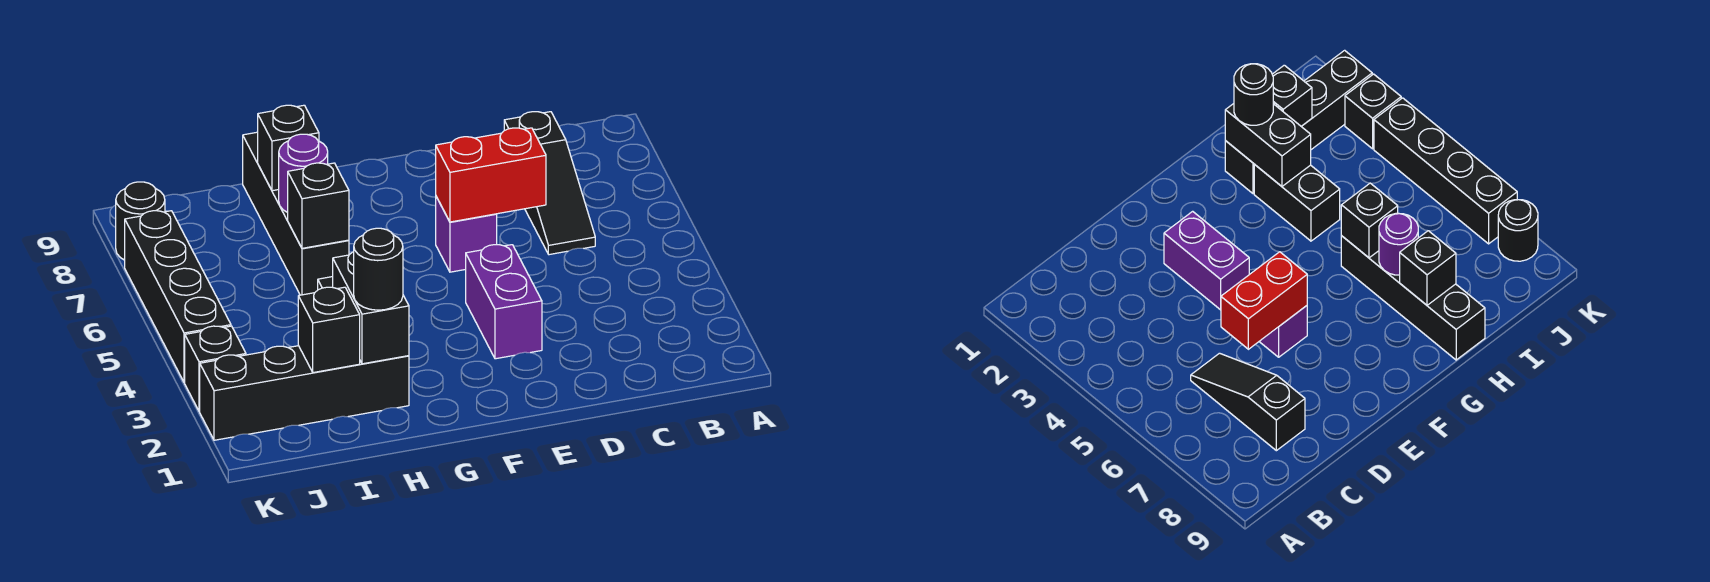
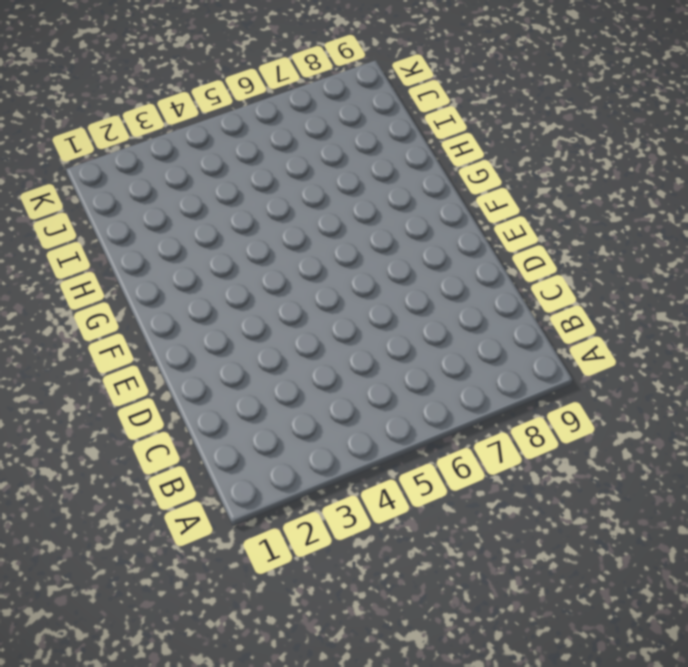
none -> black slope C6:C8 level 1 top 8
none -> purple brick E3:E4 level 1
none -> purple brick E6 level 1

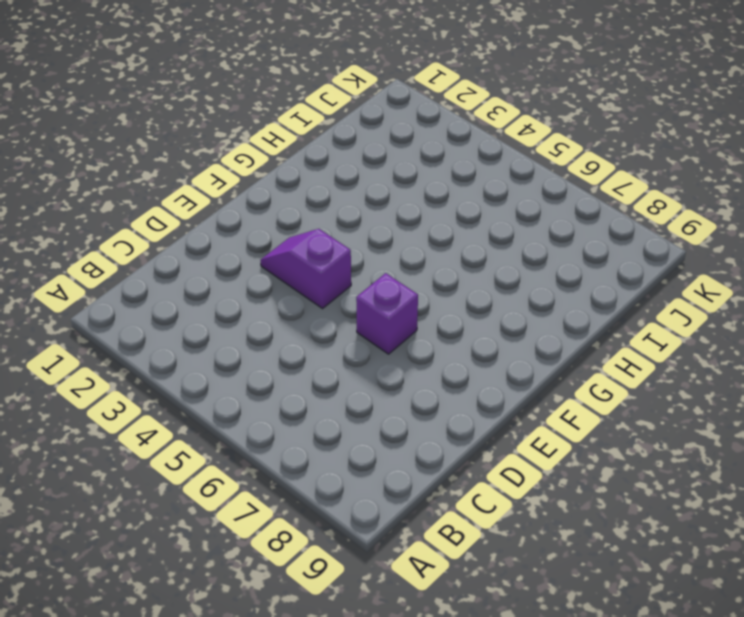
purple slope E3:E4 level 1 top 4 -> purple brick E3:E4 level 1
none -> black slope C6:C8 level 1 top 8
none -> black brick H2:K2 level 1
none -> black brick H3:H4 level 1

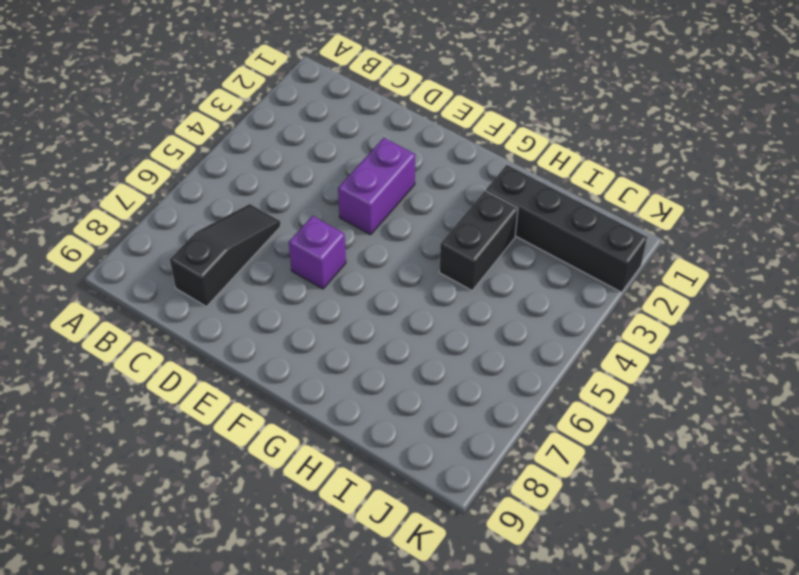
none -> black brick H6:H9 level 1
none -> black brick K3 level 1
none -> black brick K4:K7 level 1

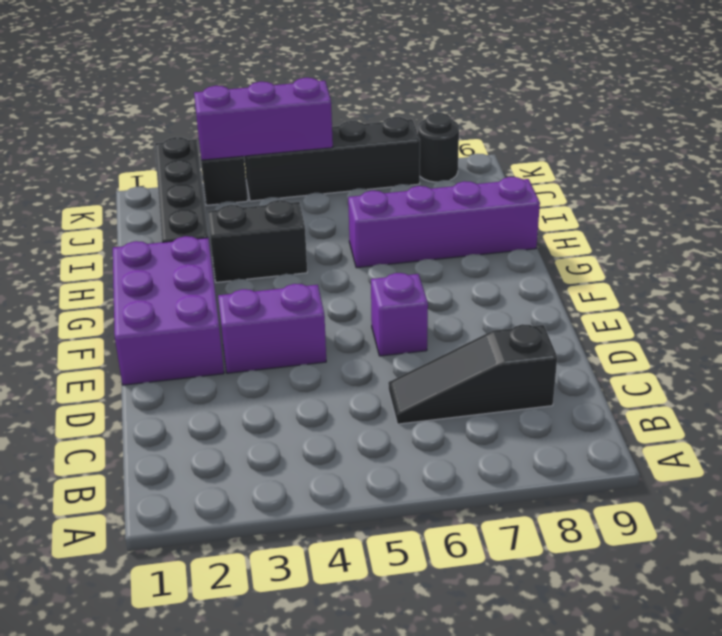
purple brick E1:G2 level 1 -> none
purple brick H6:H9 level 1 -> black brick H6:H9 level 1
purple brick K3:K5 level 2 -> none
none -> red brick D6:E6 level 2
none -> black brick H2:H3 level 2
none -> black brick H6 level 2

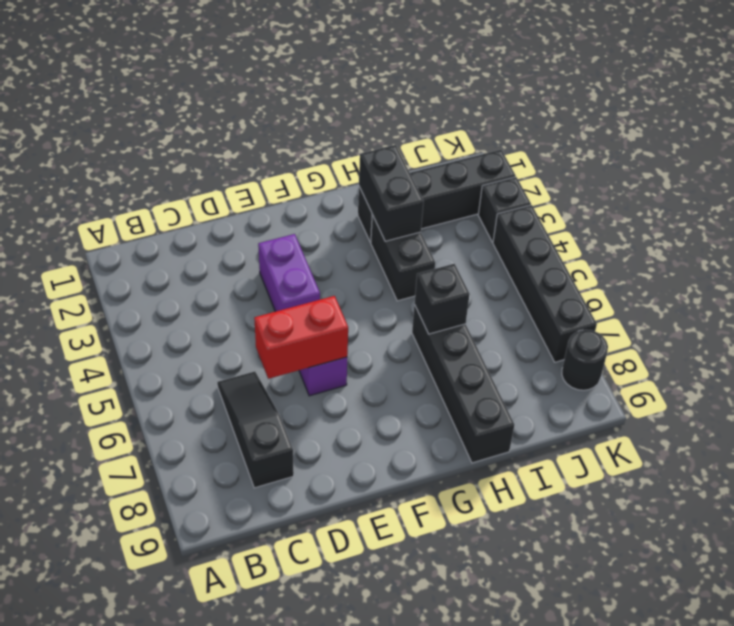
none -> purple round brick H7 level 2
none -> black brick H8 level 2
none -> black brick I2 level 2

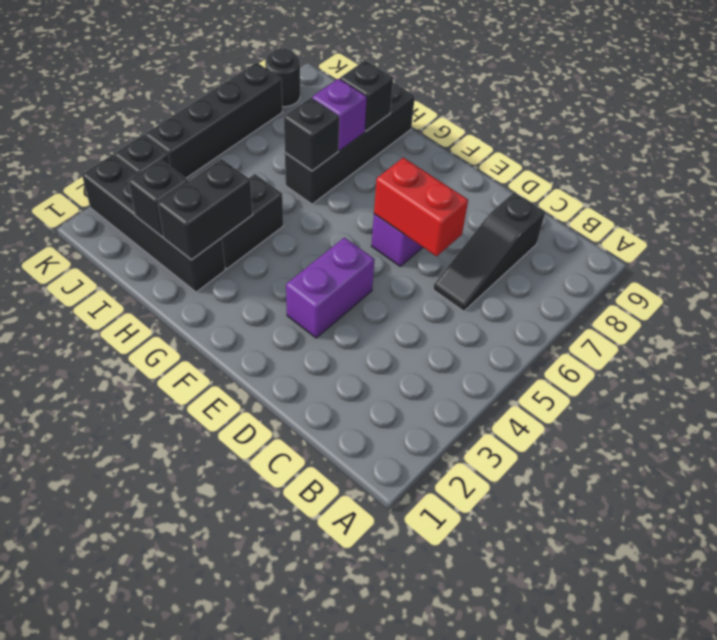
purple brick H7 level 2 -> purple round brick H7 level 2
none -> black round brick H2 level 3

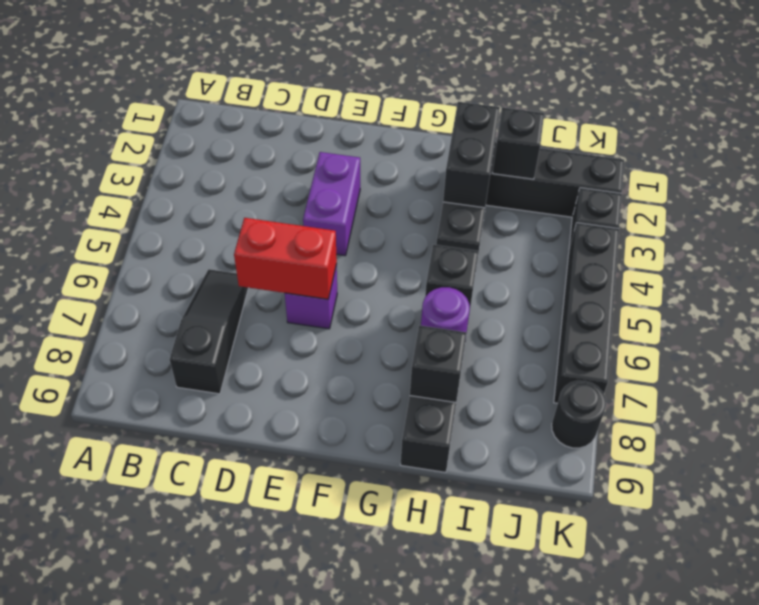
none -> black round brick H2 level 3

